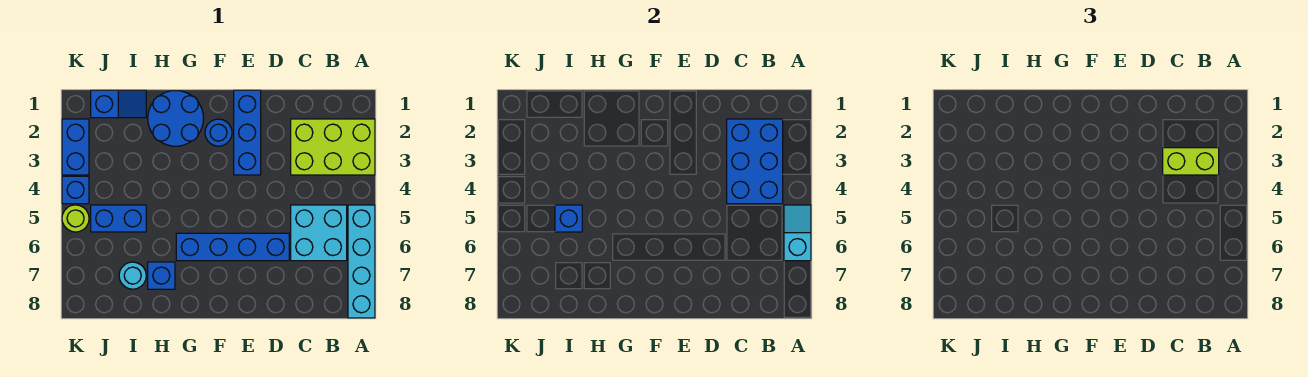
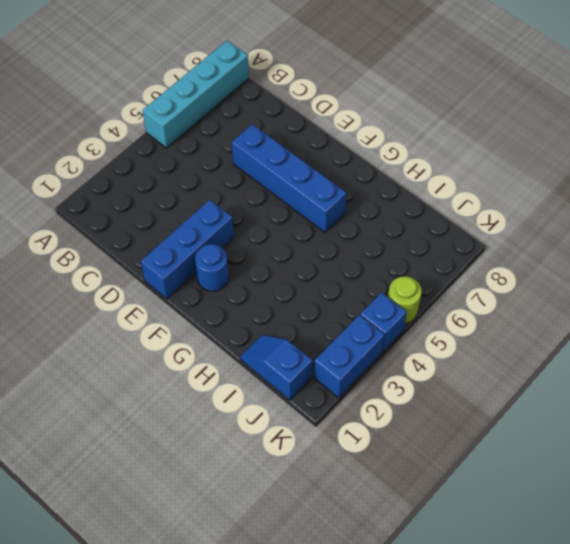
none -> lime brick A2:C3 level 1
none -> cyan brick B5:C6 level 1
none -> blue round brick G1:H2 level 1

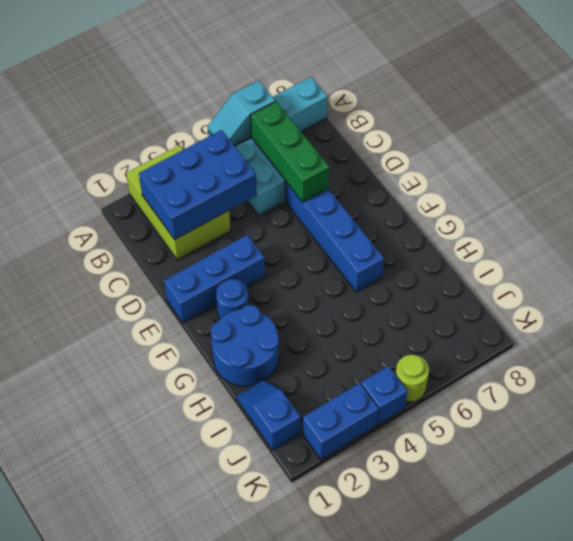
green brick B6:D6 level 2 -> none
none -> blue brick H7 level 1
none -> blue brick I5:J5 level 1
none -> cyan round brick I7 level 1

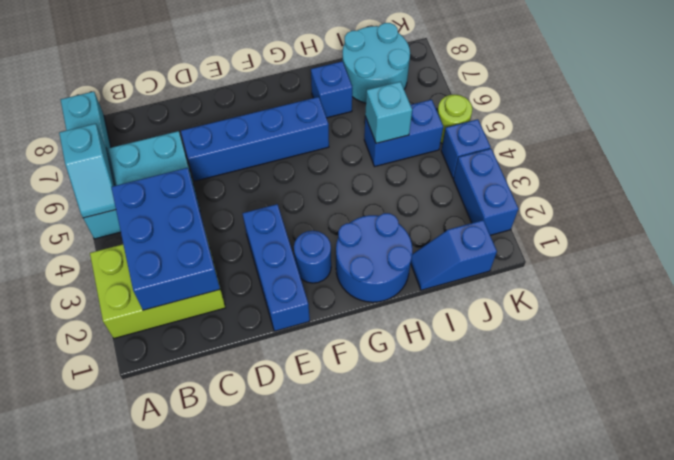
cyan brick I5 level 2 -> blue brick I5 level 2
cyan round brick I7:J8 level 1 -> cyan round brick I7 level 1
none -> lime brick B3:C3 level 3

